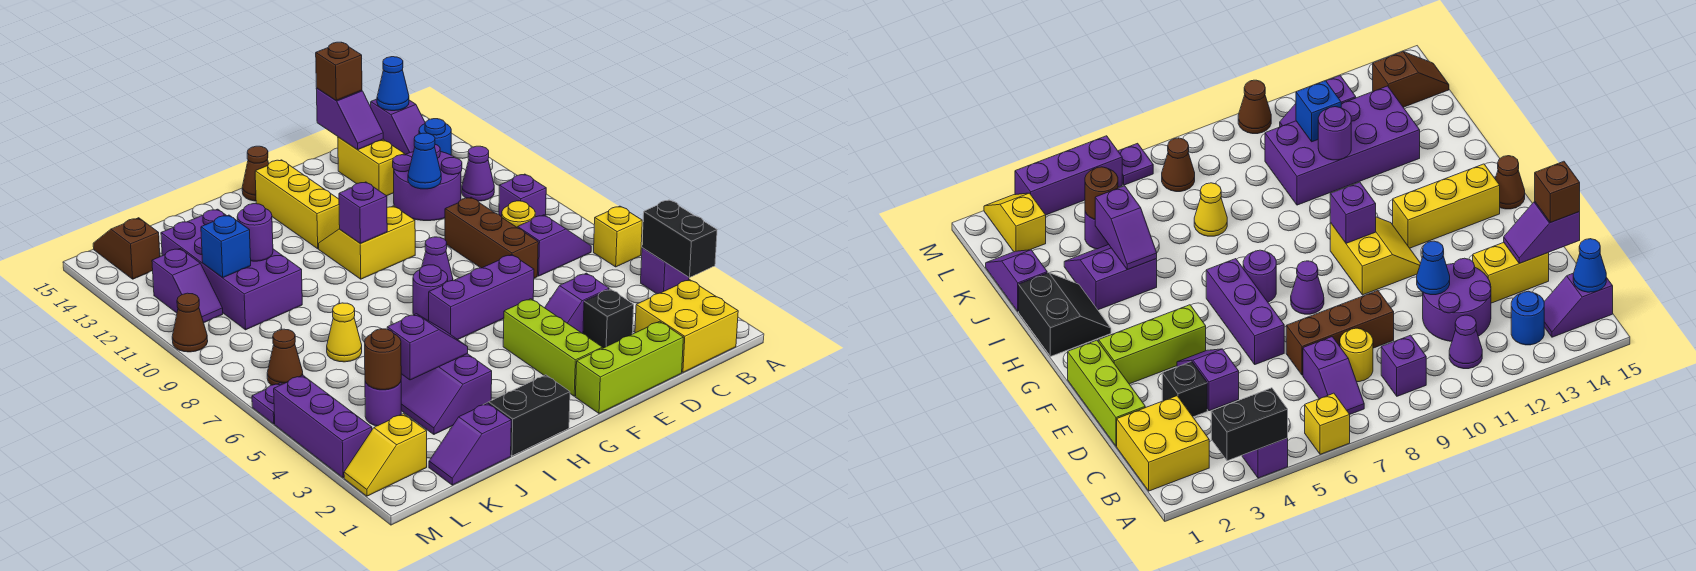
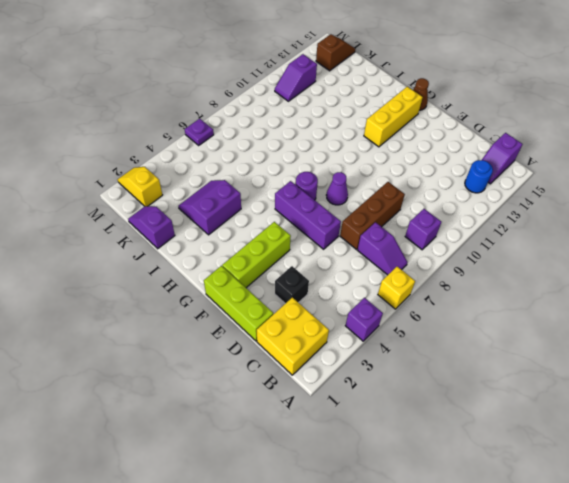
none -> purple cone B11 level 1
none -> yellow round brick C8 level 1
none -> purple round brick C11:D12 level 1
none -> purple slope D4:E4 level 1 top D

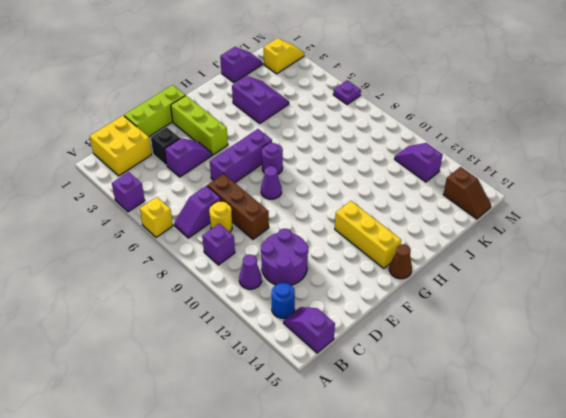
none -> yellow brick D13:D14 level 1
none -> yellow slope F10:G11 level 1 top 10
none -> black slope H1:I2 level 1 top 1
none -> yellow cone J7 level 1

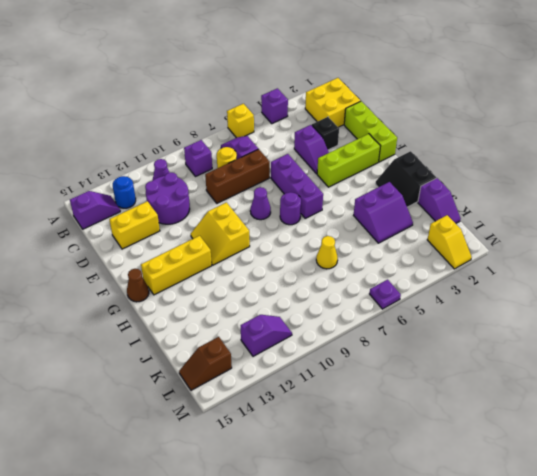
none -> purple brick J10:K13 level 1
none -> purple round brick K4 level 1
none -> brown cone L7 level 1
none -> purple brick M3:M5 level 1

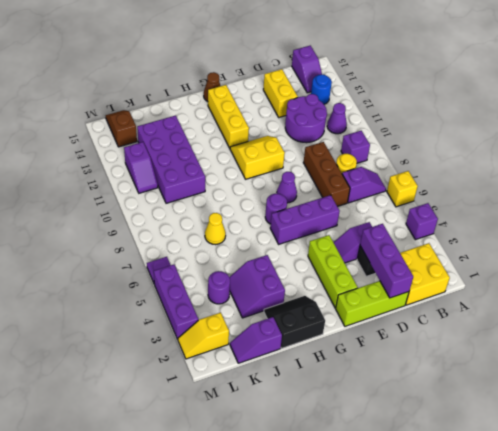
purple brick D1:D3 level 2 -> none
none -> brown cone L7 level 1
none -> brown cone M10 level 1
none -> black brick A3:A4 level 2
none -> blue cone B15 level 2

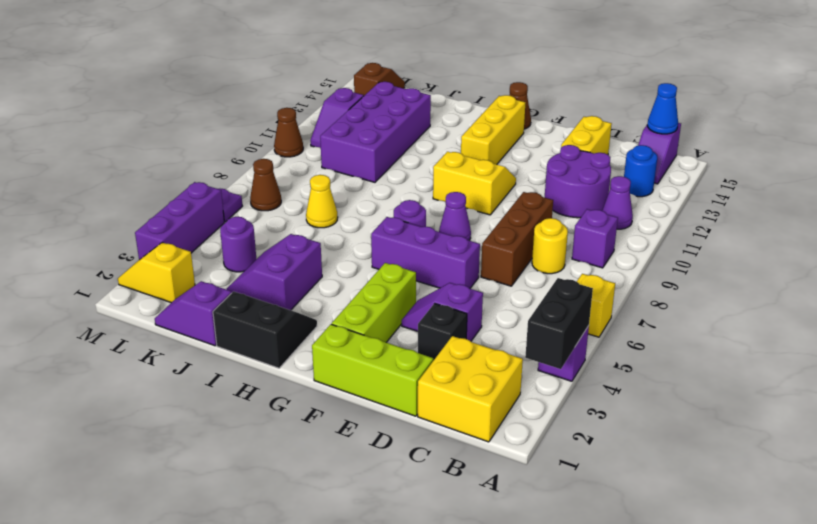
none -> purple slope B7:C7 level 1 top C
none -> blue cone D11 level 2
none -> purple slope D14:D15 level 2 top 15
none -> purple brick G10 level 2

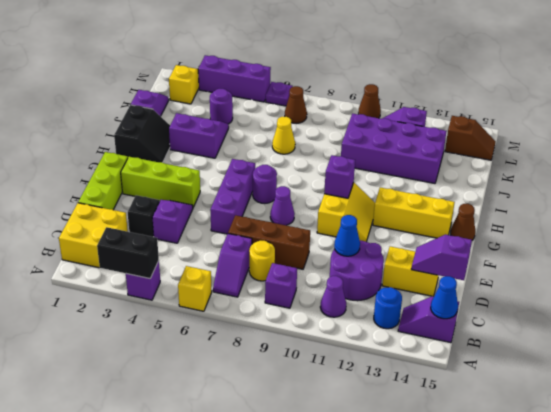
none -> purple slope I4:J4 level 2 top J
none -> purple round brick J11 level 2
none -> brown round brick K4 level 2
none -> blue brick K11 level 2

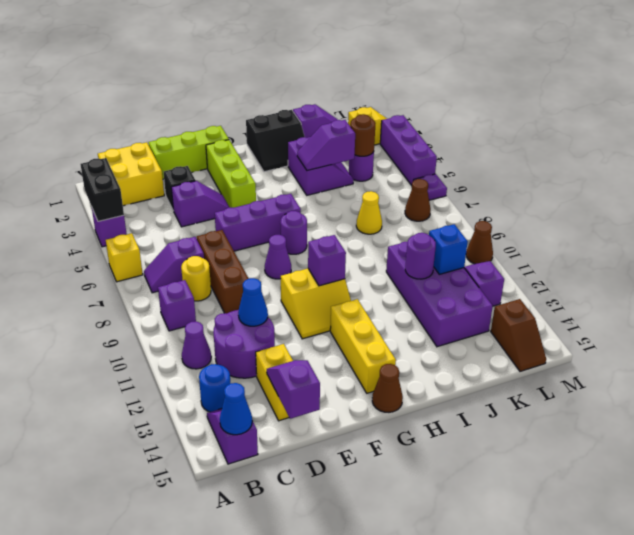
none -> brown brick D15 level 3

